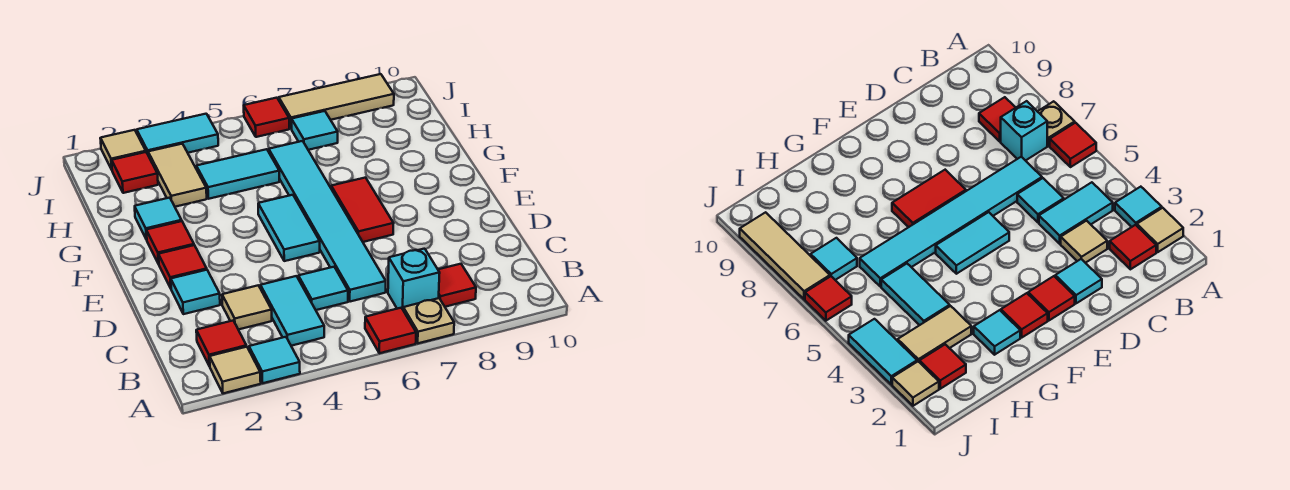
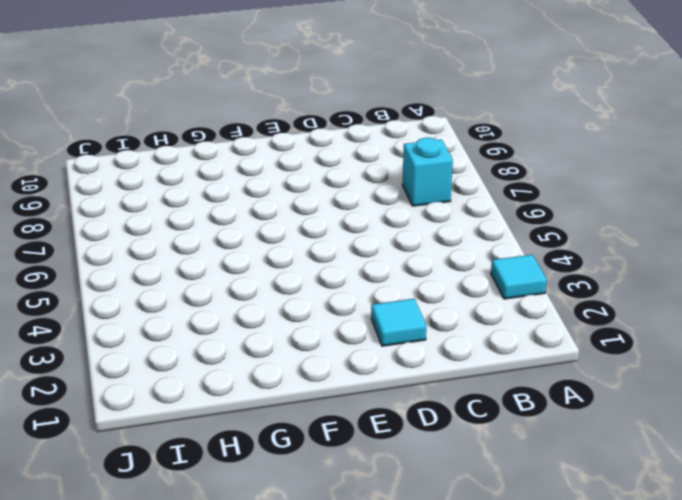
none -> tan tile A2 level 1
none -> red tile A6 level 1
none -> tan plate A7 level 1

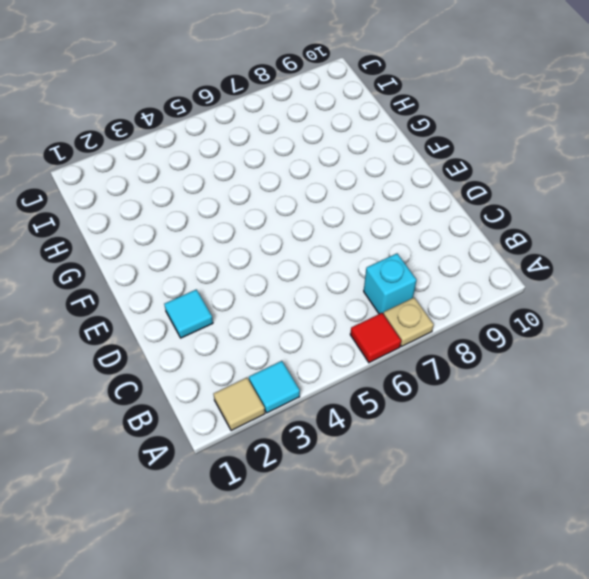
none -> red tile B2 level 1
none -> cyan tile B4:C4 level 1
none -> red tile B8 level 1

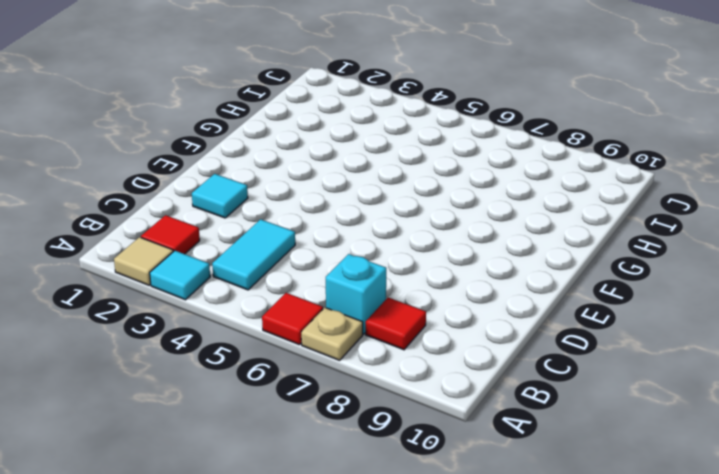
none -> tan tile C3 level 1
none -> cyan tile C5 level 1
none -> cyan tile C6:H6 level 1

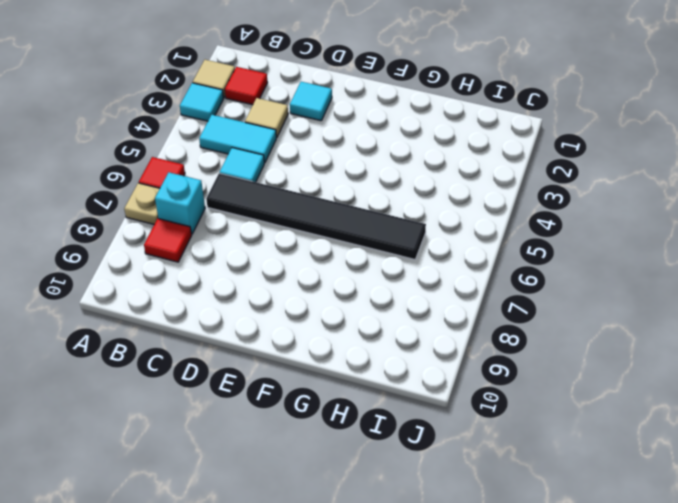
black tile C6:H6 level 1 -> cyan tile C6:H6 level 1
none -> red tile E2 level 1
none -> cyan tile E5:F5 level 1
none -> red tile E7:F7 level 1

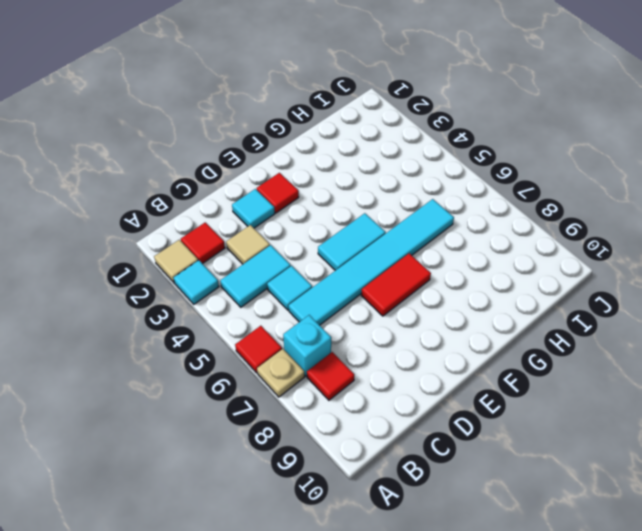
none -> red tile F2 level 1
none -> cyan tile G2 level 1
none -> tan tile H3:I3 level 1

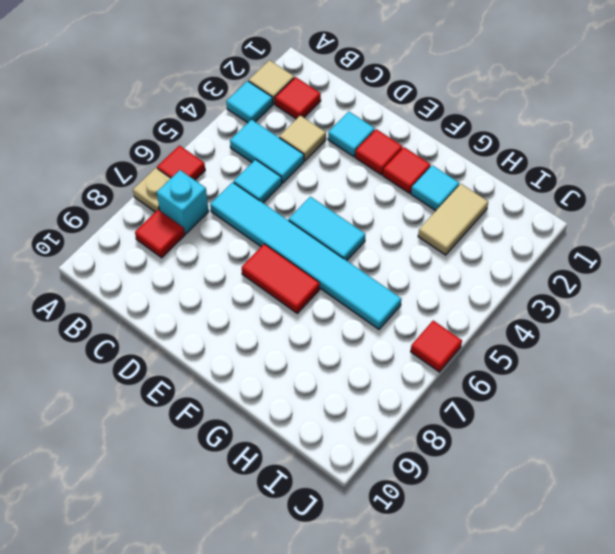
tan tile H2:H3 level 1 -> tan tile H3:I3 level 1
none -> cyan tile H4:H5 level 1
none -> red tile I2 level 1
none -> cyan tile I7 level 1

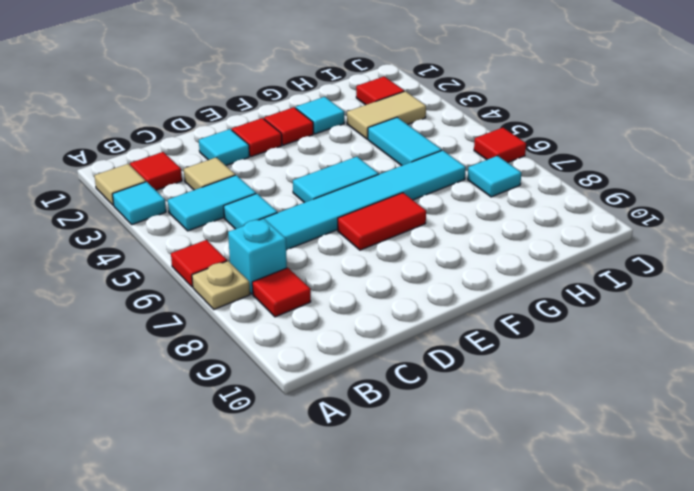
none -> tan tile J2 level 1
none -> cyan tile J3:J4 level 1
none -> tan tile J7:J9 level 1

